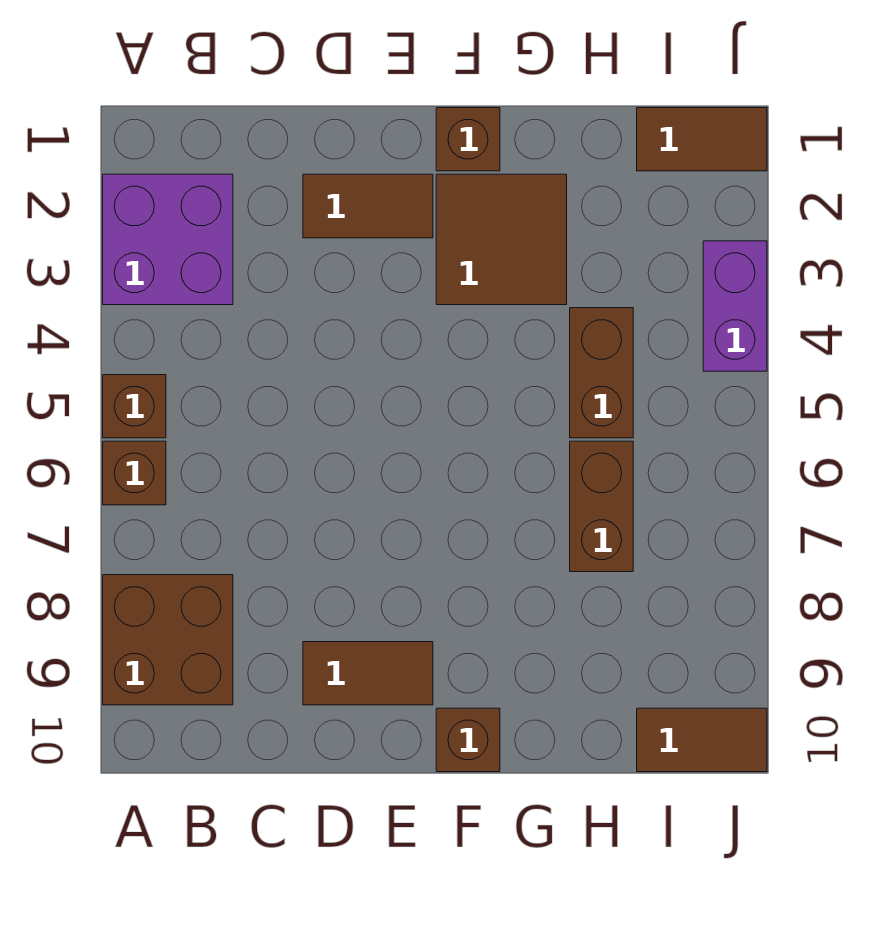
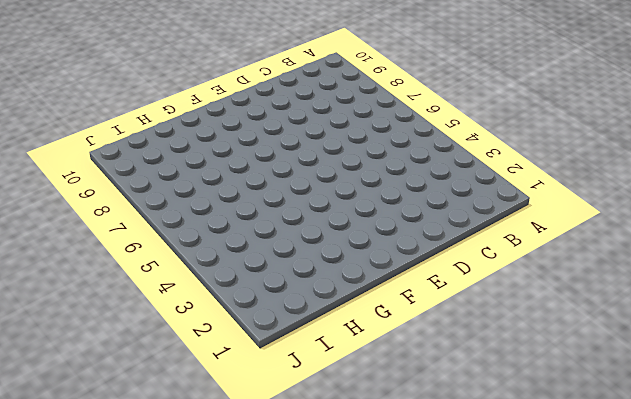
none -> purple brick A2:B3 level 1
none -> brown brick A5 level 1
none -> brown brick A6 level 1

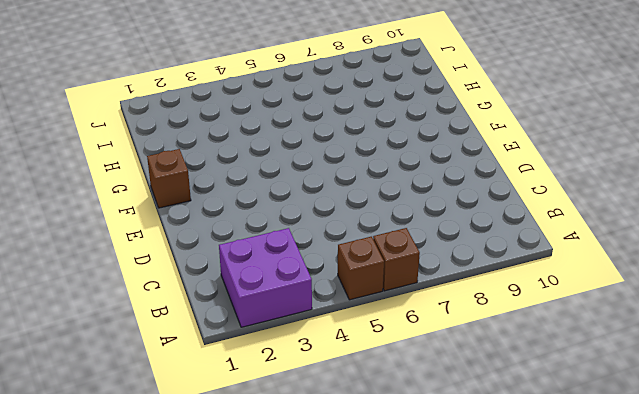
none -> brown brick A8:B9 level 1
none -> brown tile D2:E2 level 1
none -> brown tile D9:E9 level 1

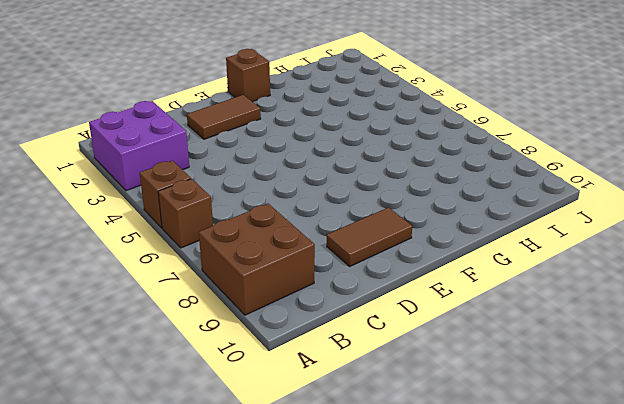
none -> brown tile F2:G3 level 1
none -> brown brick F10 level 1
none -> brown brick H4:H5 level 1

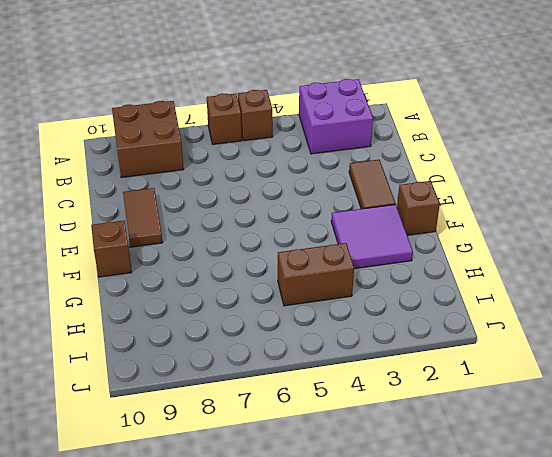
purple tile F2:G3 level 1 -> brown tile F2:G3 level 1
none -> brown brick H6:H7 level 1
none -> brown tile I1:J1 level 1
none -> brown tile I10:J10 level 1

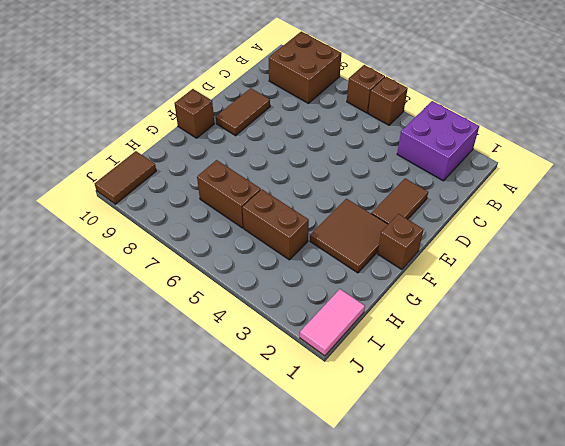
pink tile I1:J1 level 1 -> brown tile I1:J1 level 1
none -> purple brick J3:J4 level 1

